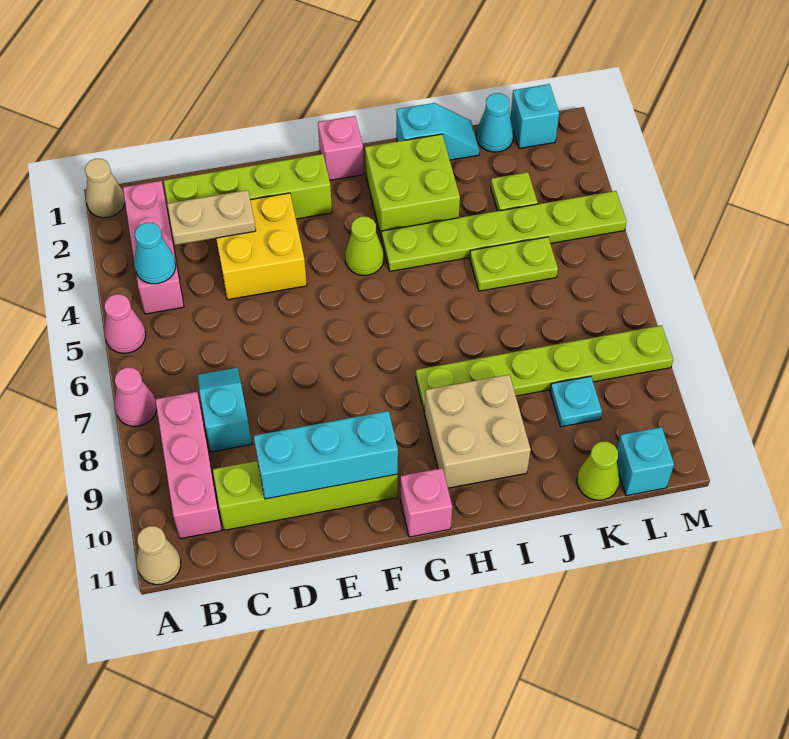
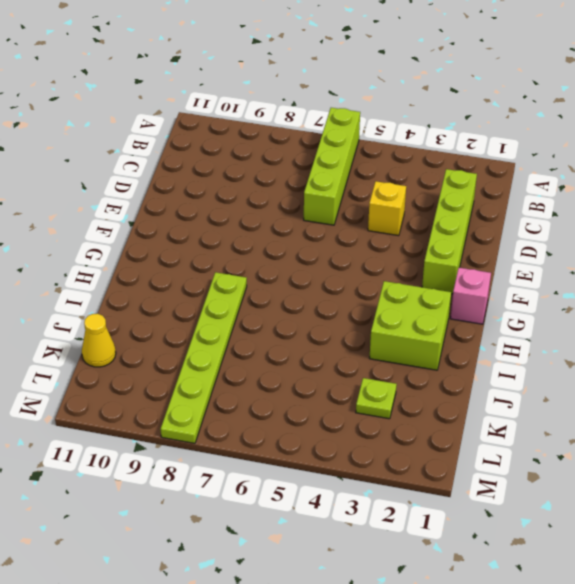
lime brick A6:D6 level 1 -> lime brick C10:F10 level 1
yellow brick D4 level 1 -> yellow brick D3:E4 level 1
yellow cone K11 level 1 -> lime cone K11 level 1
none -> tan cone A1 level 1
none -> pink cone A5 level 1
none -> pink cone A7 level 1

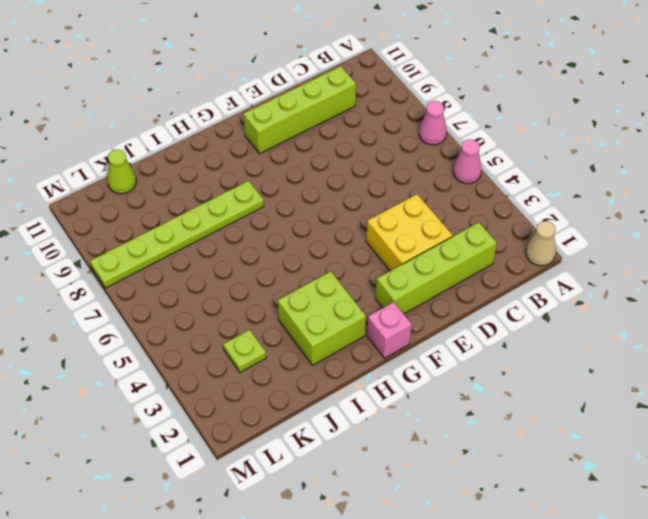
none -> tan cone A11 level 1
none -> pink brick B2:B4 level 1
none -> pink brick B8:B10 level 1

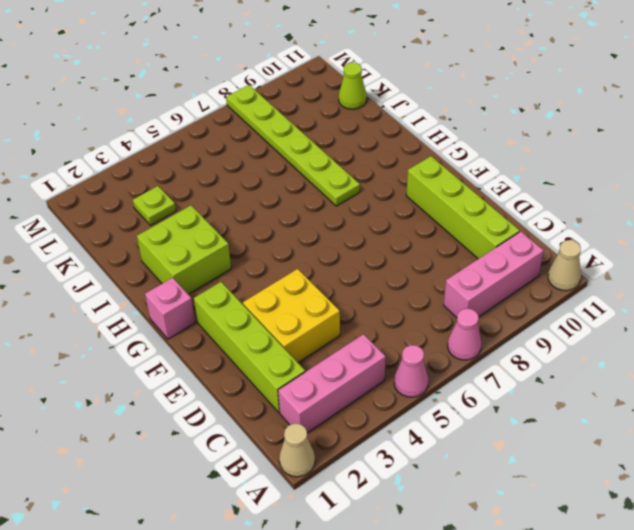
none -> cyan slope C7:C8 level 1 top 8
none -> lime cone G4 level 1
none -> pink brick G11 level 1

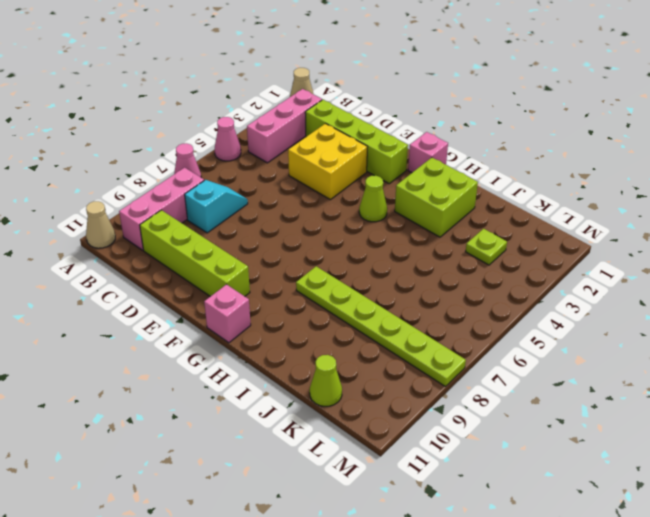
none -> lime plate H4:M4 level 1
none -> tan brick H9:I10 level 1
none -> cyan slope I1:J1 level 1 top I

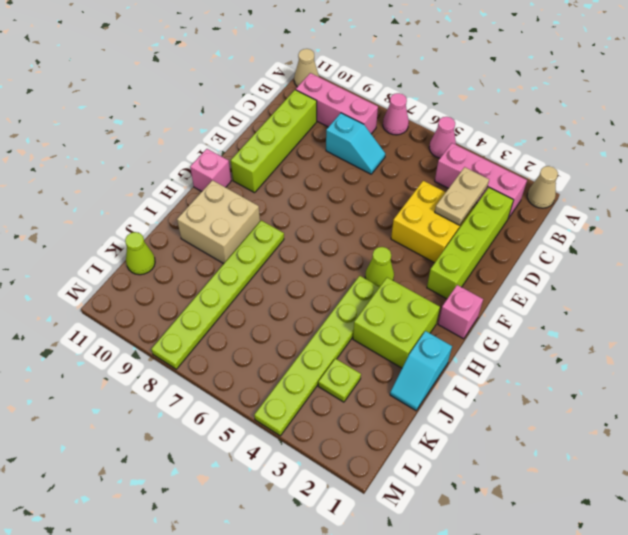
none -> lime plate J5:K5 level 1
none -> cyan cone K1 level 1
none -> cyan plate K9 level 1

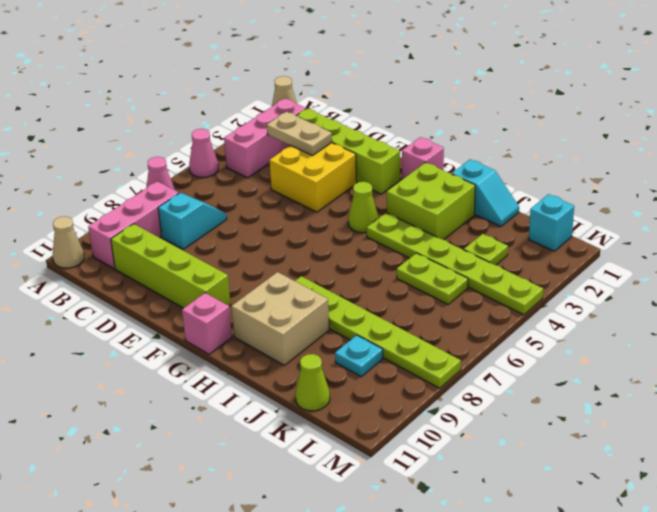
none -> cyan cone K1 level 1
none -> cyan brick L11 level 1
none -> cyan cone B4 level 2

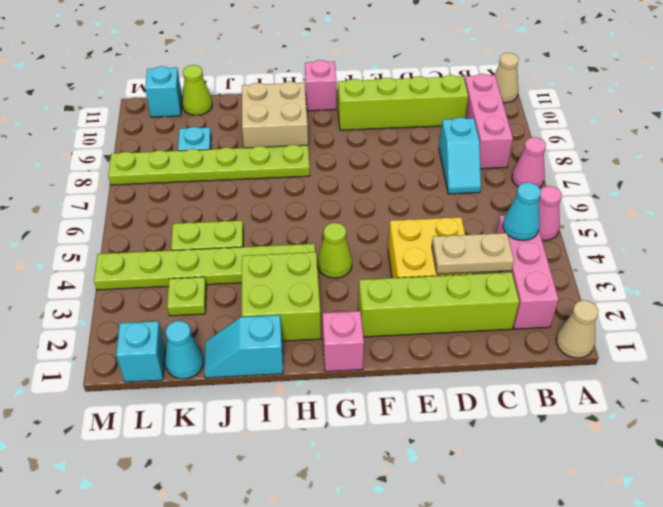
none -> cyan brick D10:F10 level 2

